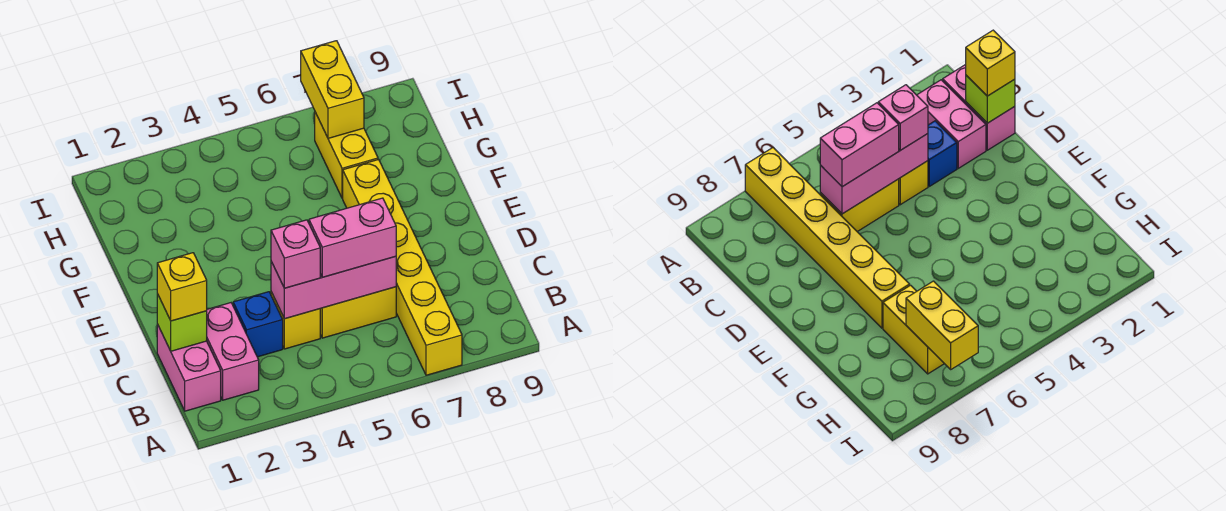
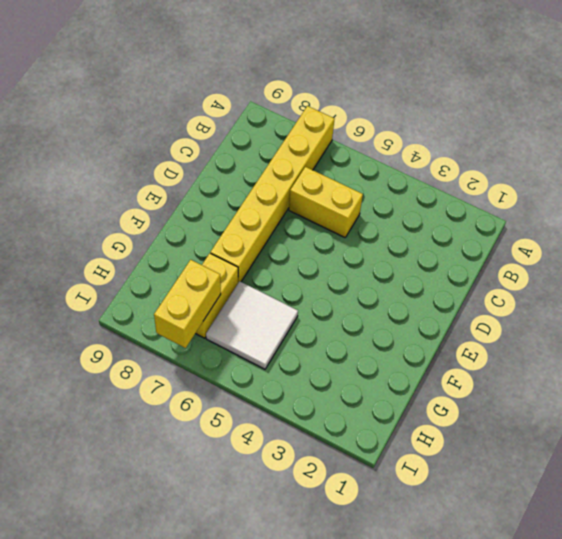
white tile G5:H6 level 1 -> none
none -> pink brick B1:C1 level 1
none -> pink brick B2:C2 level 1
none -> blue brick C3 level 1

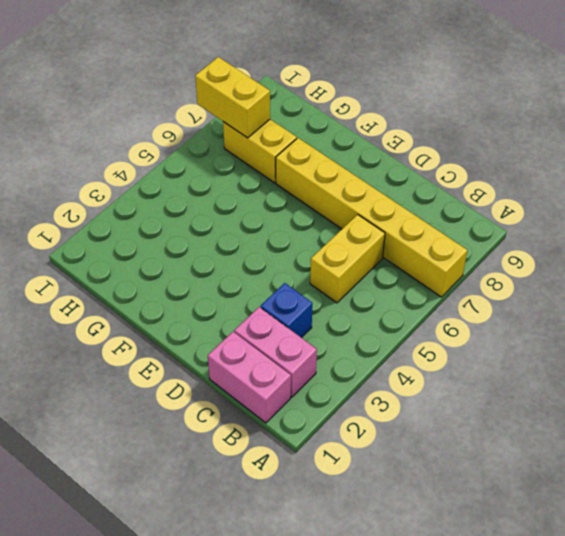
none -> yellow brick C4 level 1
none -> lime brick C1 level 2
none -> pink brick C4:C6 level 2

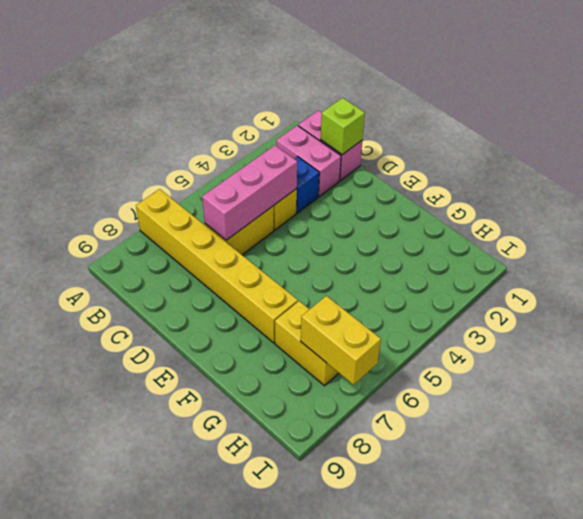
none -> yellow brick C1 level 3
none -> pink brick C4 level 3
none -> pink brick C5:C6 level 3

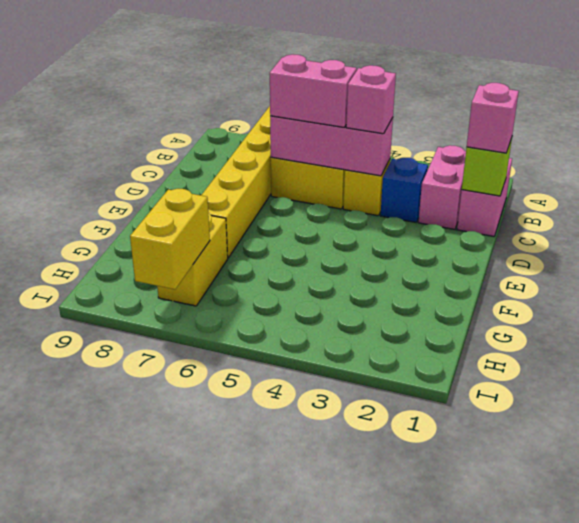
pink brick C1 level 3 -> yellow brick C1 level 3

